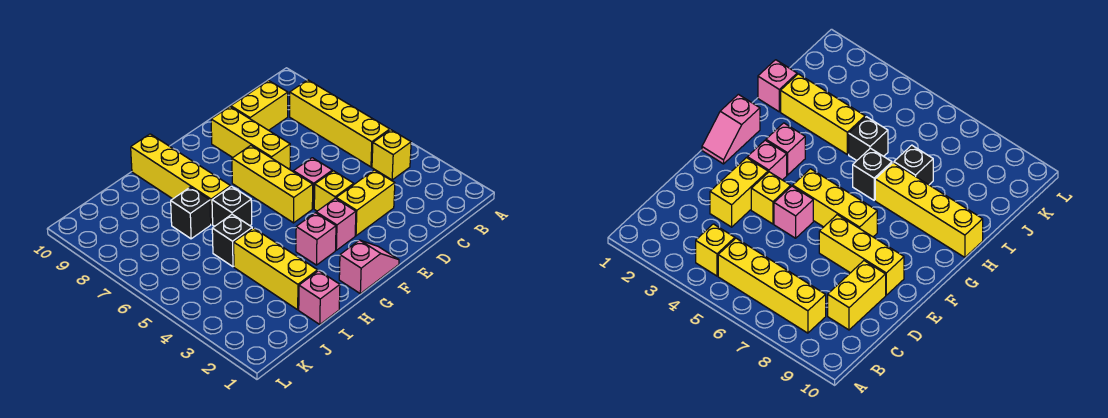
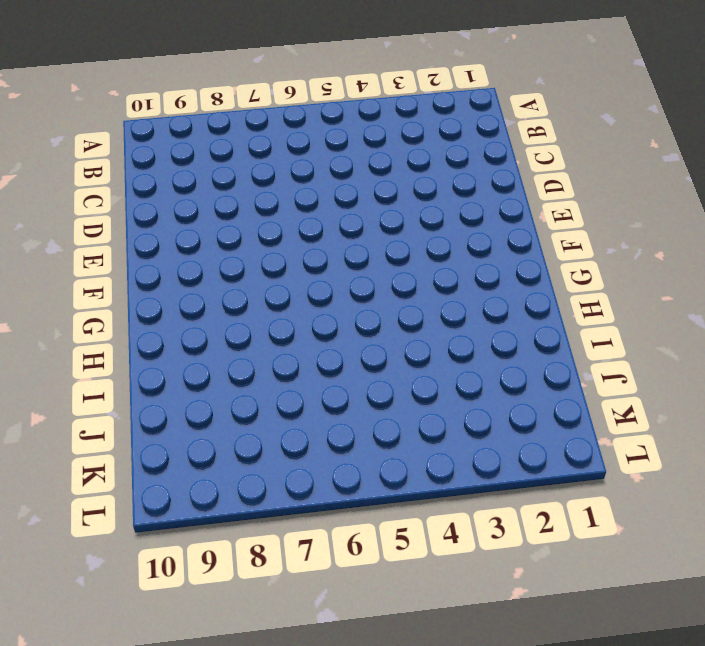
none -> yellow brick B4 level 1
none -> yellow brick B5:B8 level 1
none -> yellow brick C9:D9 level 1

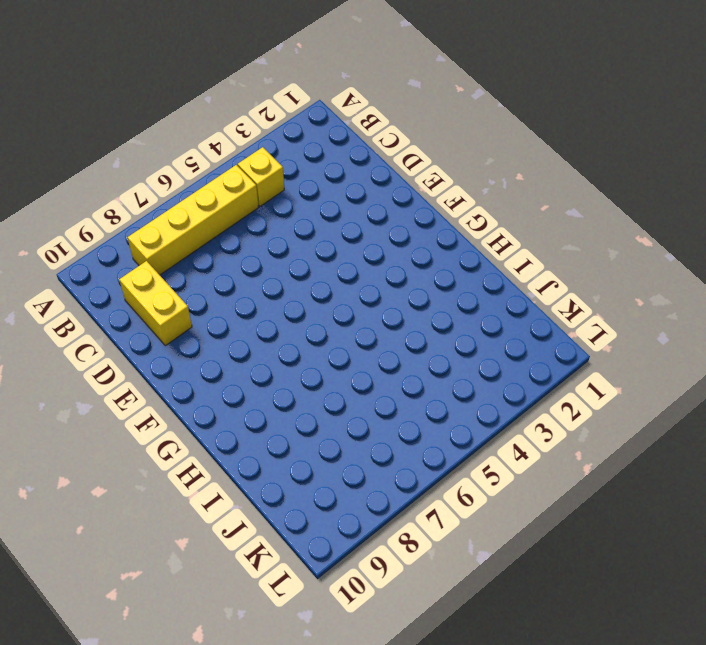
none -> yellow brick D3:E3 level 1
none -> yellow brick E4 level 1
none -> pink brick E5 level 1

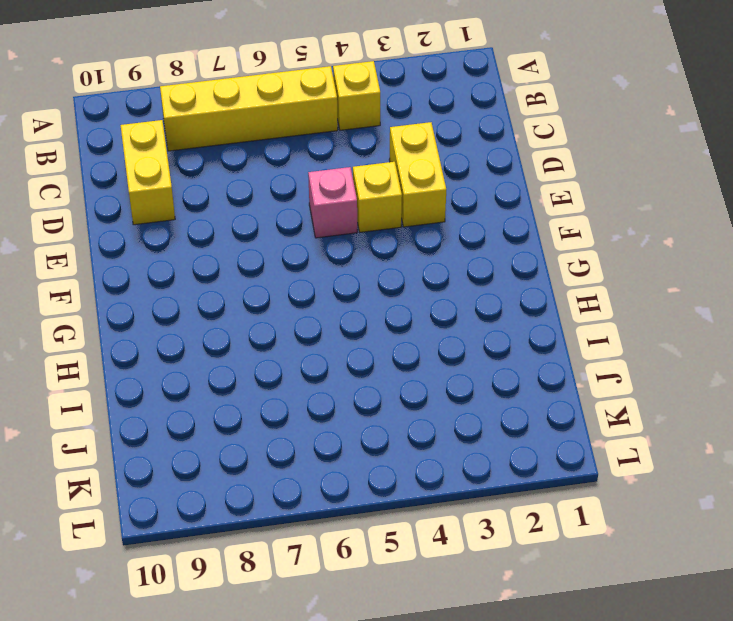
none -> yellow brick E7:E9 level 1
none -> pink slope F1:G1 level 1 top G
none -> pink brick F3 level 1

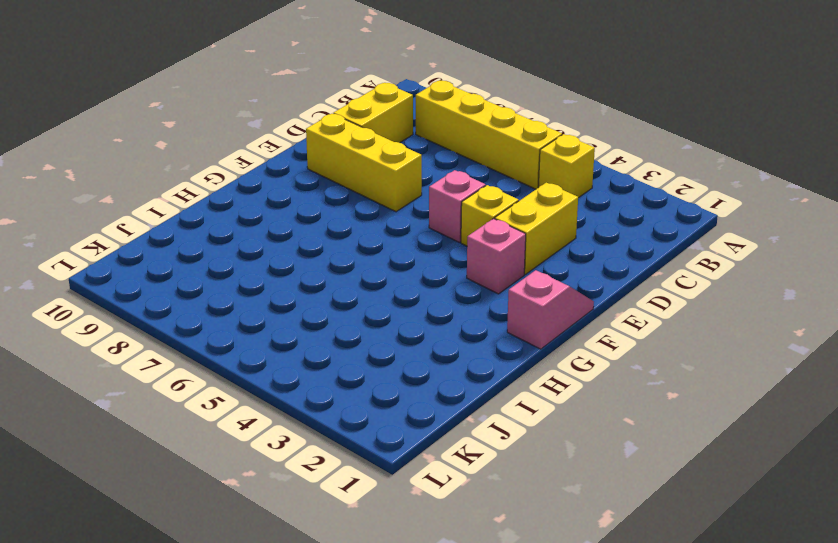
none -> yellow brick F5:F7 level 1
none -> pink brick G3 level 1
none -> black brick H6 level 1

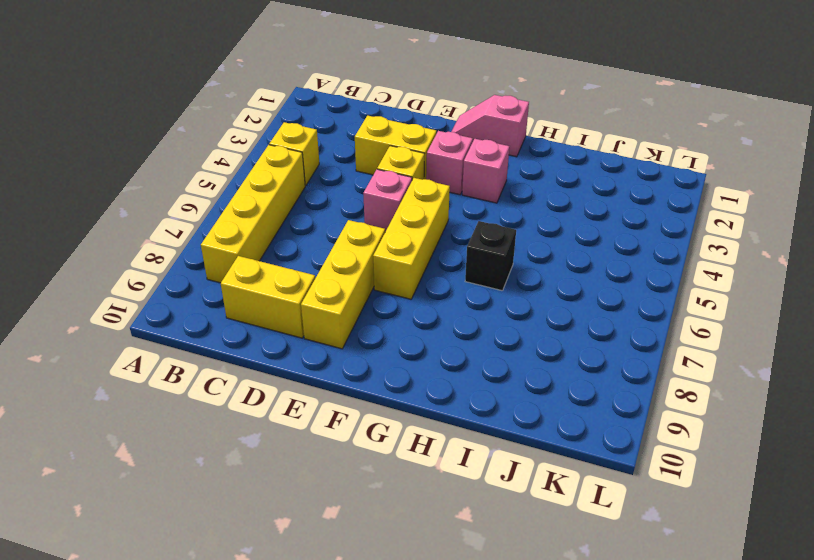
none -> yellow brick H7:H10 level 1
none -> pink brick I1 level 1
none -> yellow brick I2:I4 level 1

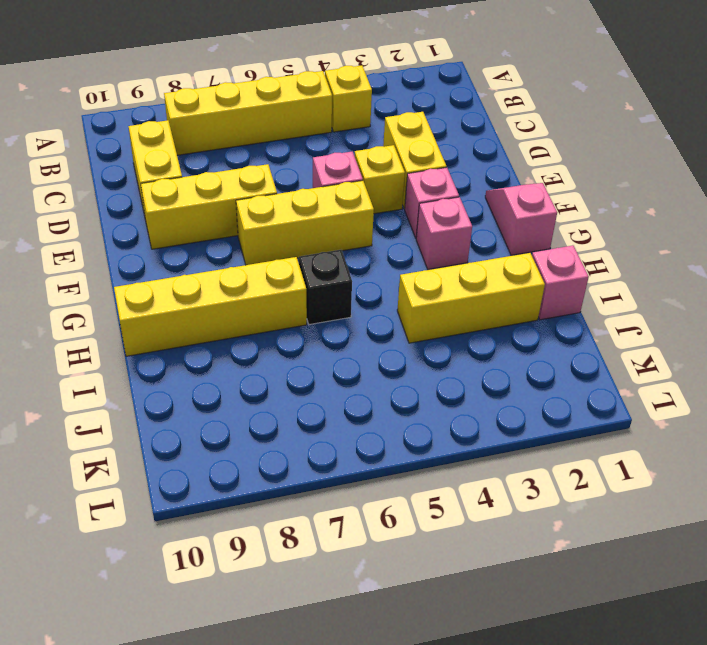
none -> black brick I5 level 1
none -> black brick I7 level 1

